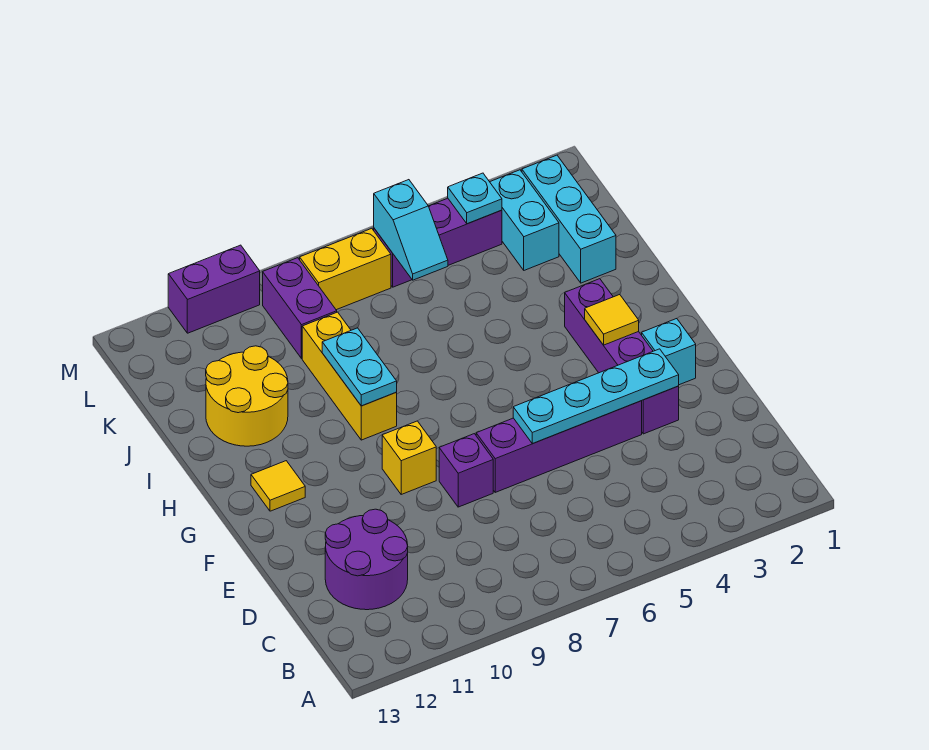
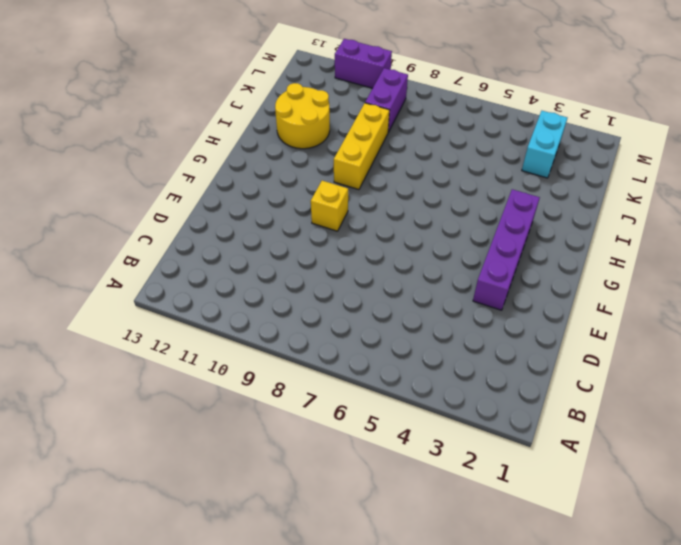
none -> purple round brick C11:D12 level 1
none -> purple brick E4:E7 level 1
none -> purple brick E8 level 1

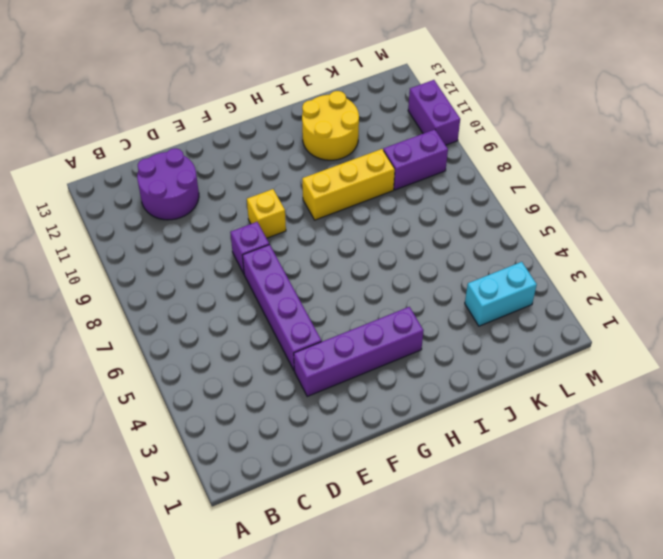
none -> cyan brick F2 level 1
none -> yellow tile G12 level 1
none -> cyan brick J2:L2 level 1

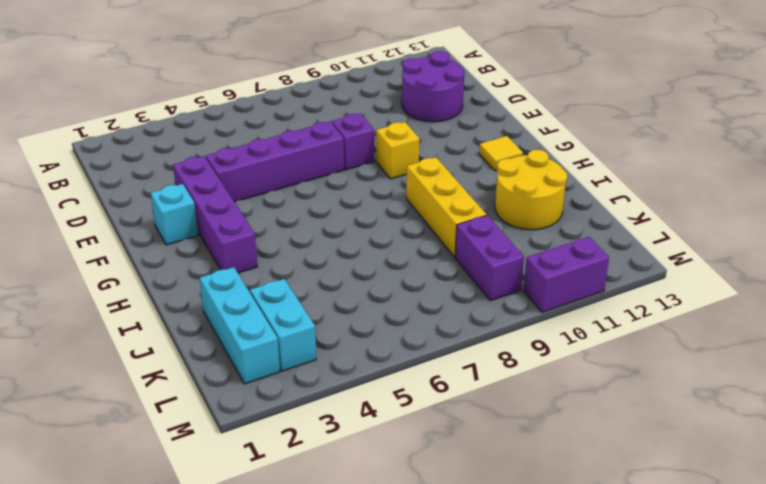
none -> purple brick L4:L6 level 1
none -> yellow brick L7:L8 level 1
none -> cyan plate E3:E6 level 2

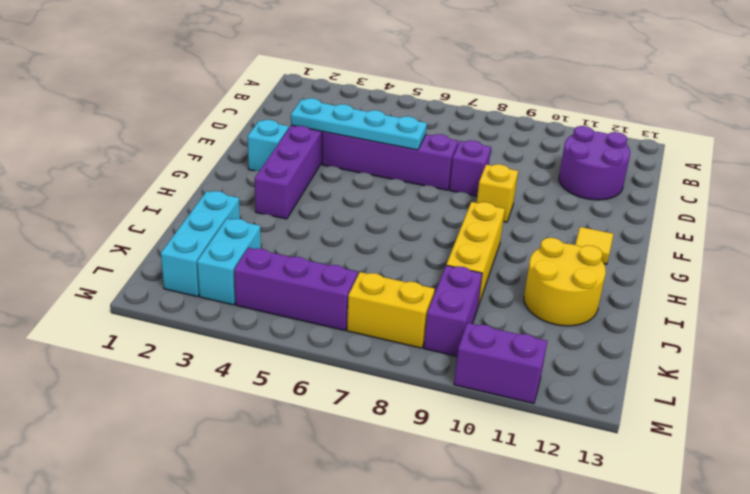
none -> yellow tile G3 level 2
none -> cyan plate H9:I9 level 2
none -> cyan slope K6:L6 level 2 top L

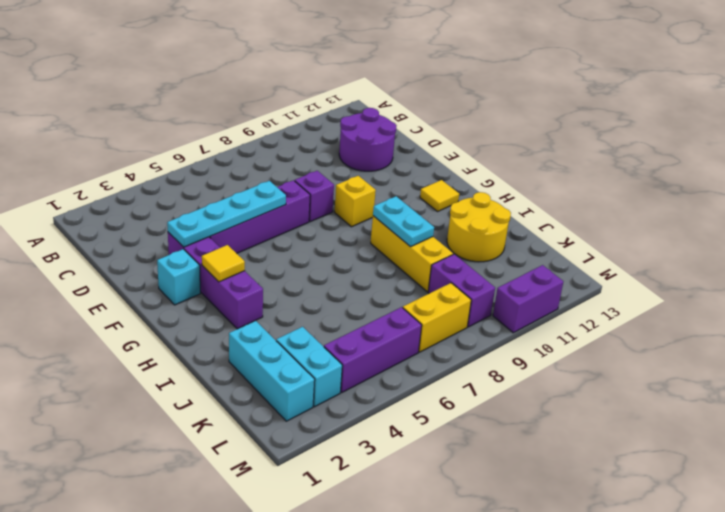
none -> cyan slope K6:L6 level 2 top L
none -> cyan plate L4 level 2

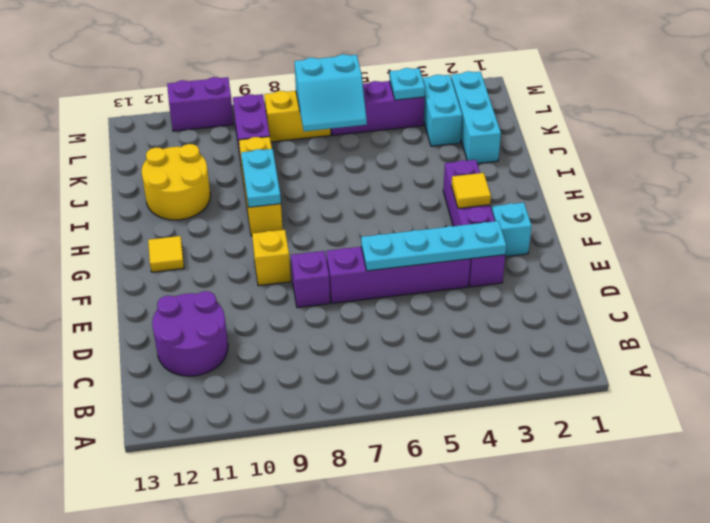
cyan slope K6:L7 level 2 top L -> cyan slope K6:L6 level 2 top L

